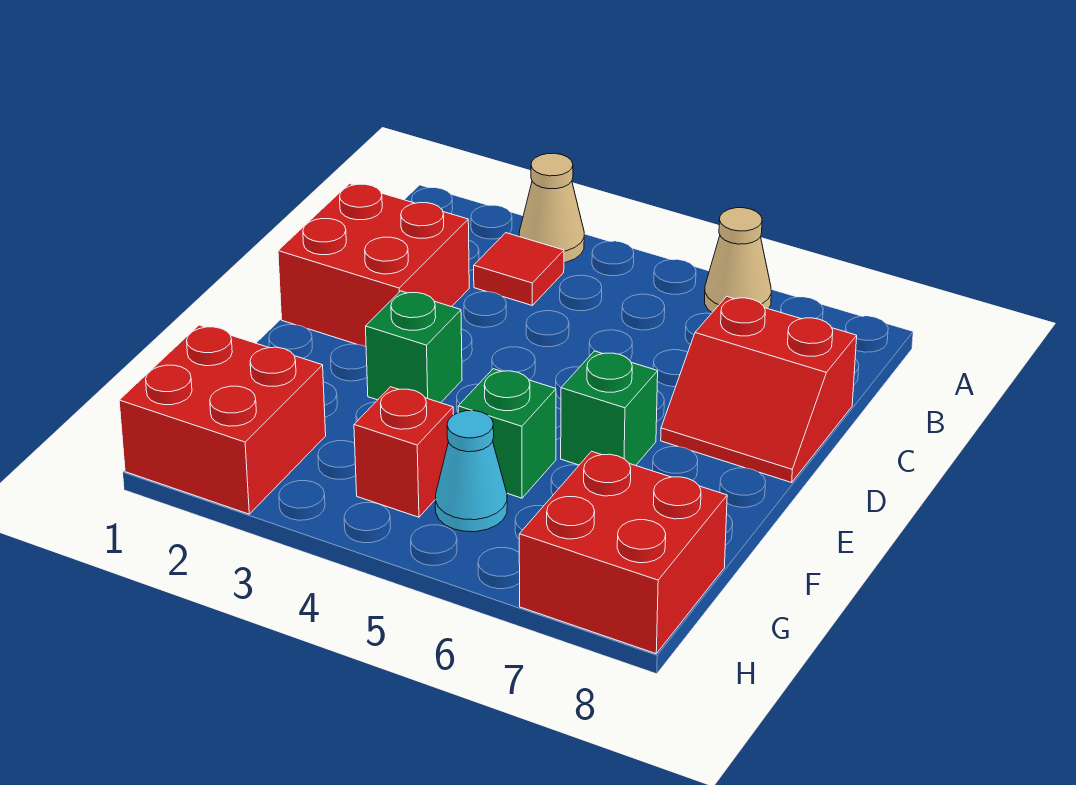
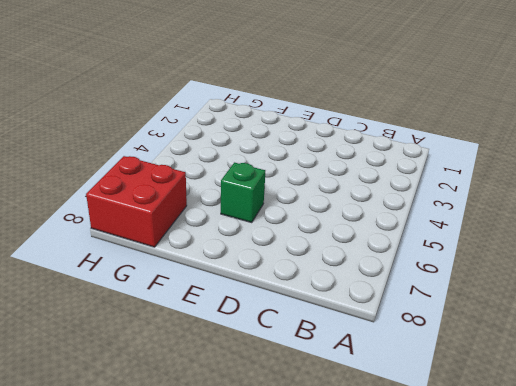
none -> tan cone A3 level 1
none -> tan cone A6 level 1
none -> red tile B3 level 1

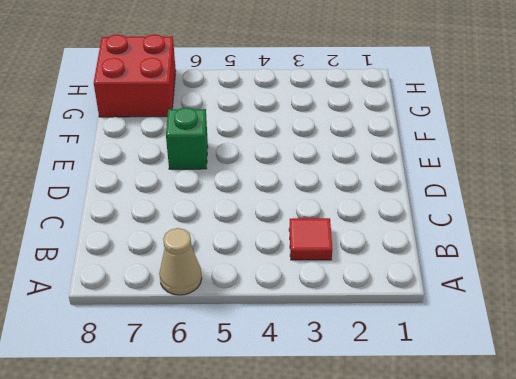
none -> tan cone A3 level 1
none -> red brick C1:D2 level 1
none -> red slope C7:D8 level 1 top C

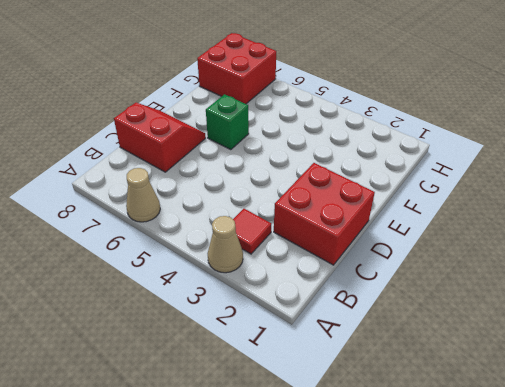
none -> green brick E3 level 1
none -> green brick F5 level 1
none -> red brick G1:H2 level 1

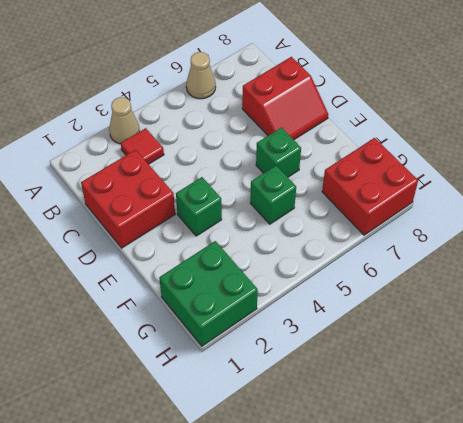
green brick G1:H2 level 1 -> red brick G1:H2 level 1
none -> red brick G4 level 1
none -> cyan cone G5 level 1

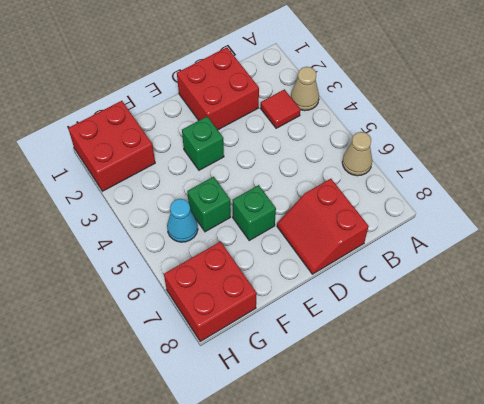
none -> red brick G4 level 1

